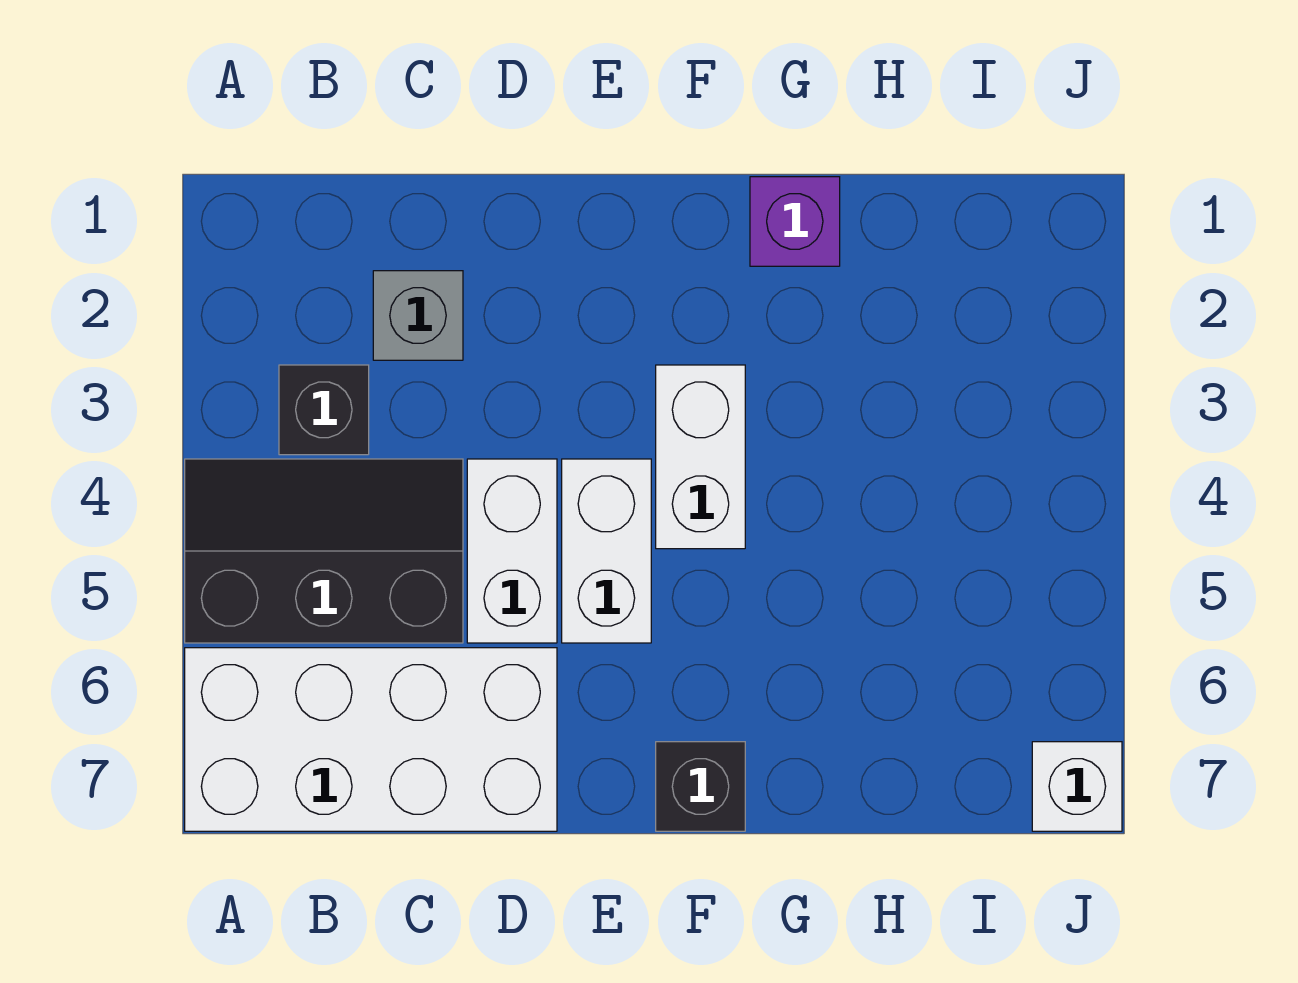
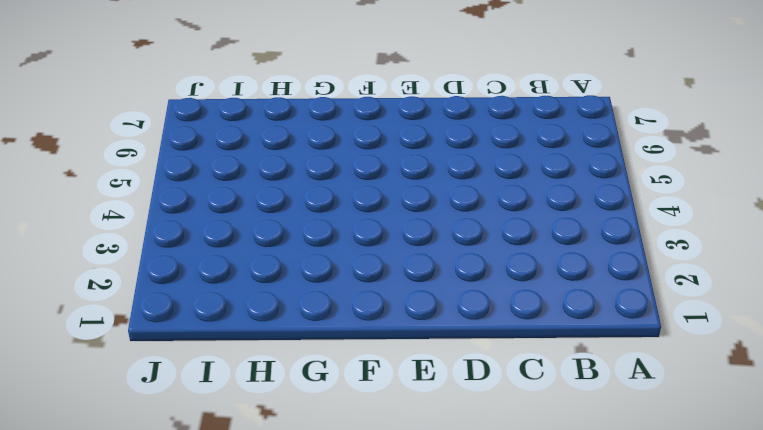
none -> black slope A4:C5 level 1 top 5
none -> white brick A6:D7 level 1

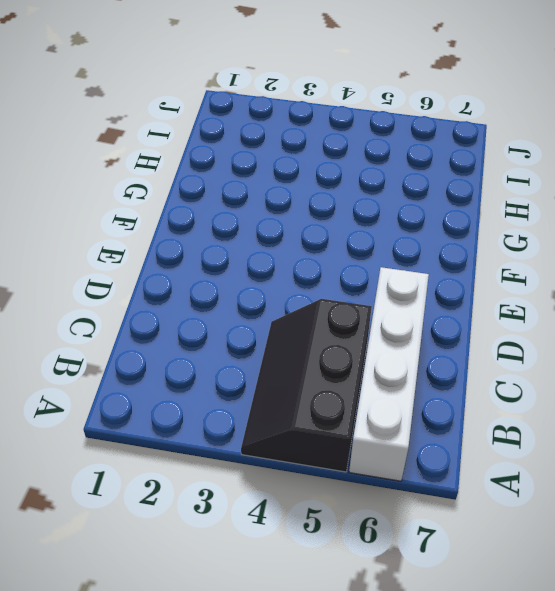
white brick A6:D6 level 1 -> white brick A6:D7 level 1
none -> black brick B3 level 1
none -> grey brick C2 level 1

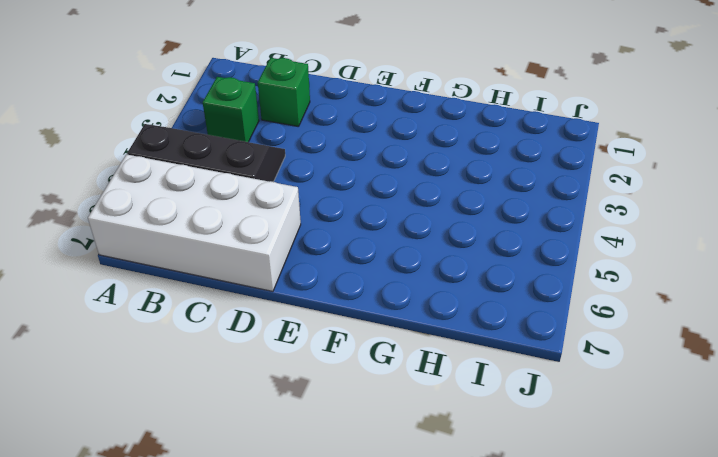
green brick B3 level 1 -> black brick B3 level 1
green brick C2 level 1 -> grey brick C2 level 1
none -> white brick D4:D5 level 1
none -> white brick E4:E5 level 1

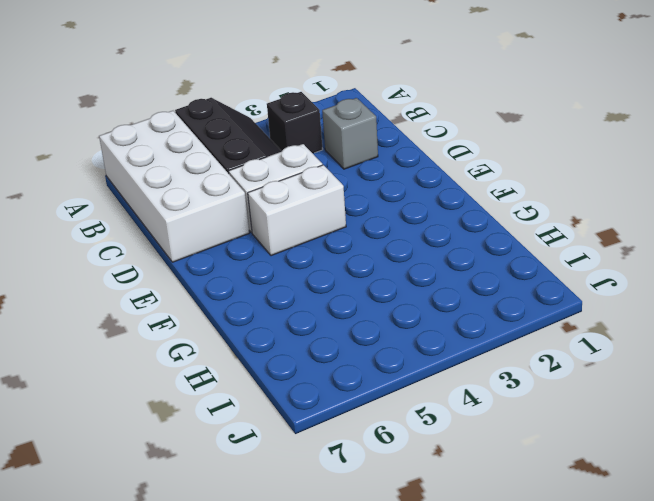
none -> white brick F3:F4 level 1
none -> black brick F7 level 1

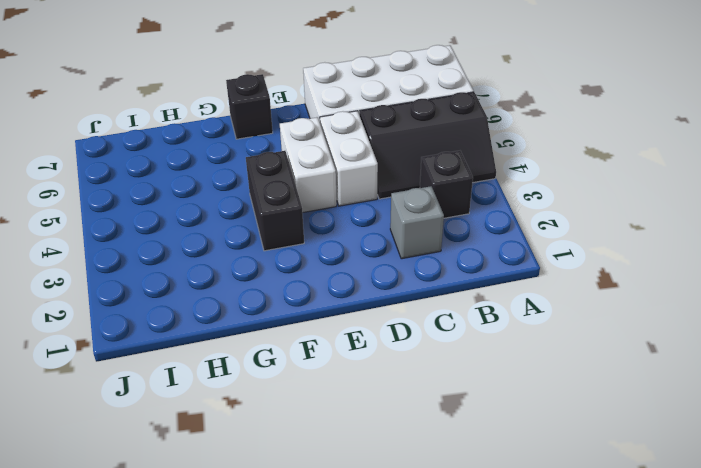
black brick F3:F4 level 1 -> white brick F3:F4 level 1
none -> purple brick G1 level 1
none -> white brick J7 level 1

